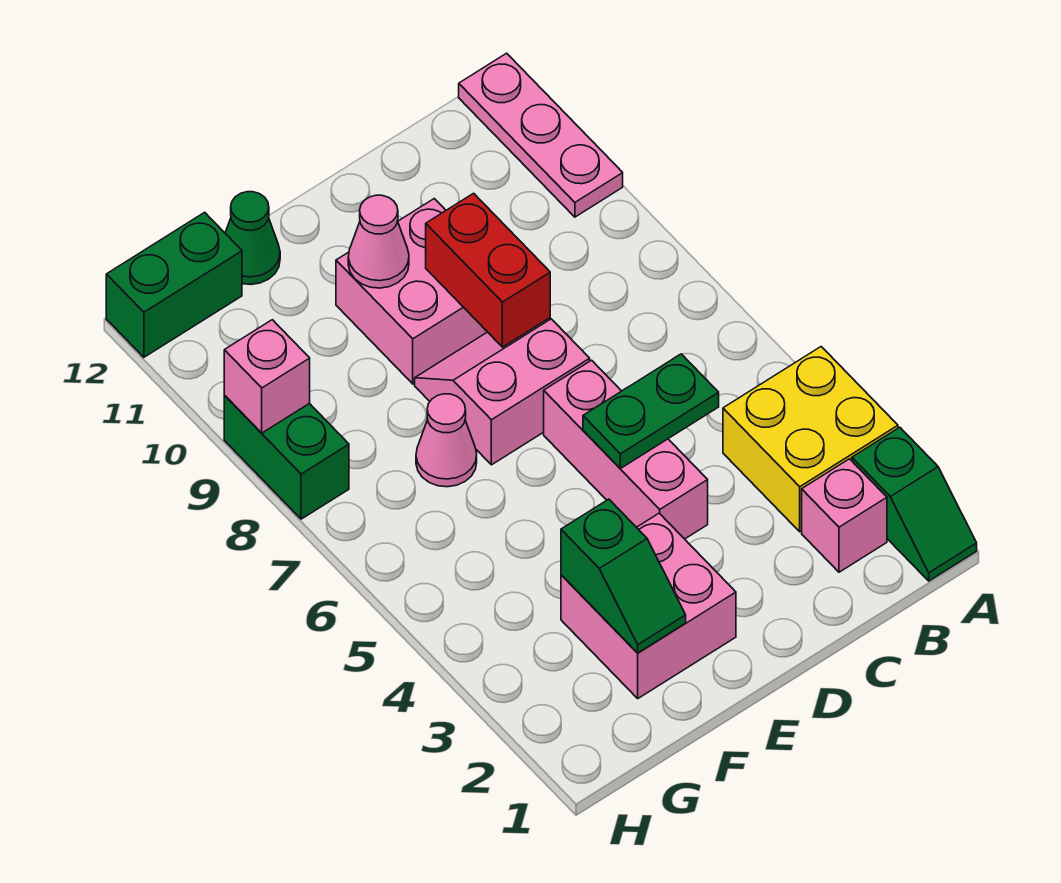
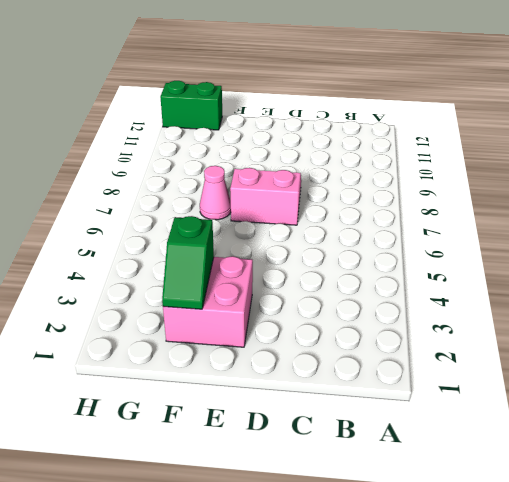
none -> green slope A1:A2 level 1 top 2
none -> yellow brick A3:B4 level 1
none -> pink plate A10:A12 level 1

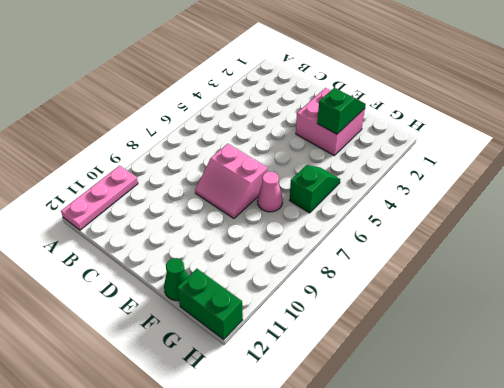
green slope G5:G6 level 1 top 6 -> green slope A1:A2 level 1 top 2
none -> yellow brick A3:B4 level 1
none -> pink brick B2 level 1
none -> pink brick D4:D6 level 1

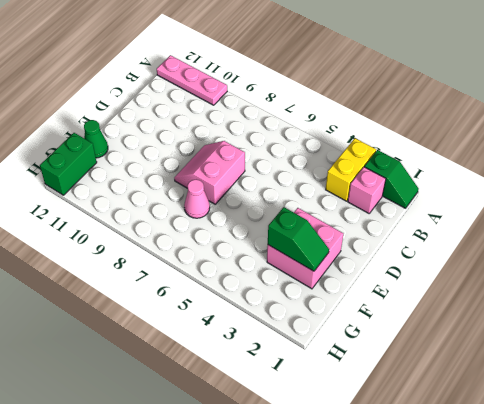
yellow brick A3:B3 level 1 -> yellow brick A3:B4 level 1
none -> pink brick D4:D6 level 1
none -> pink brick D9:E10 level 1
none -> green brick H8:H9 level 1

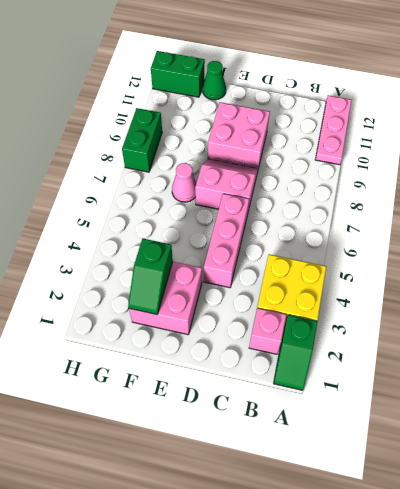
none -> green plate C5:D5 level 2
none -> red brick D8:D9 level 2
none -> pink cone E10 level 2

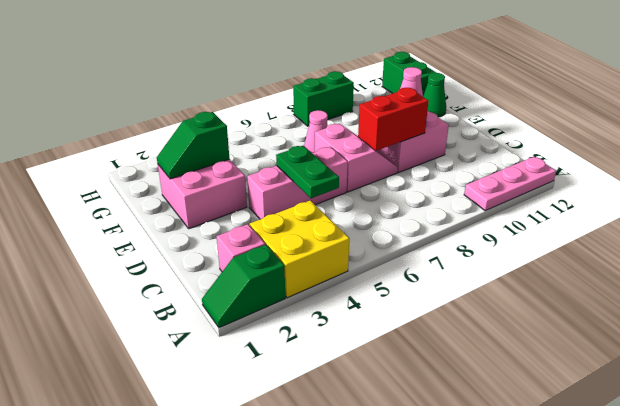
none -> pink brick H9 level 2

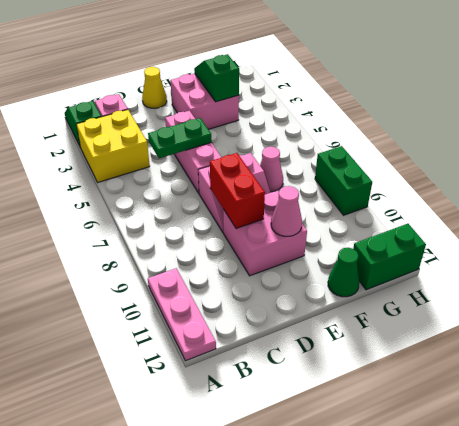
yellow cone D1 level 1 -> none
none -> pink brick H9 level 2

